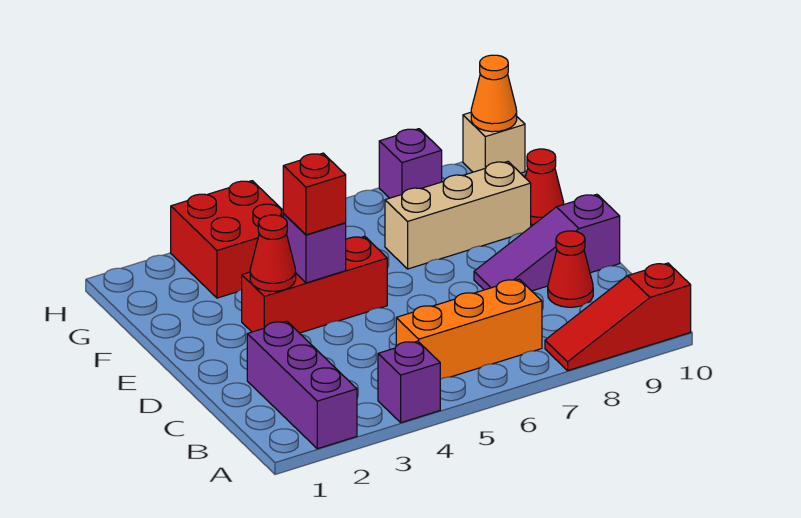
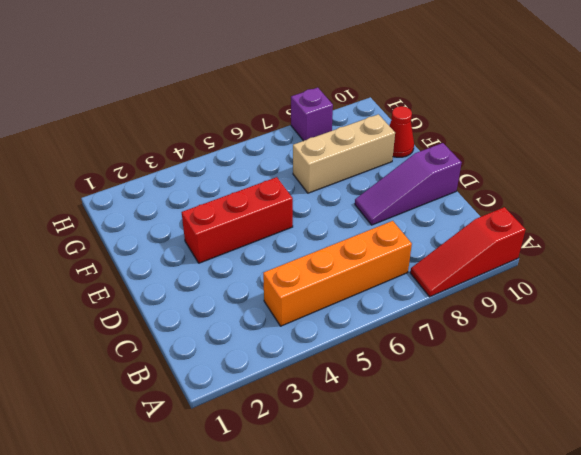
orange brick B4:B7 level 1 -> orange brick B5:B7 level 1
none -> purple brick A2:C2 level 1
none -> purple brick A4 level 1
none -> red cone C9 level 1

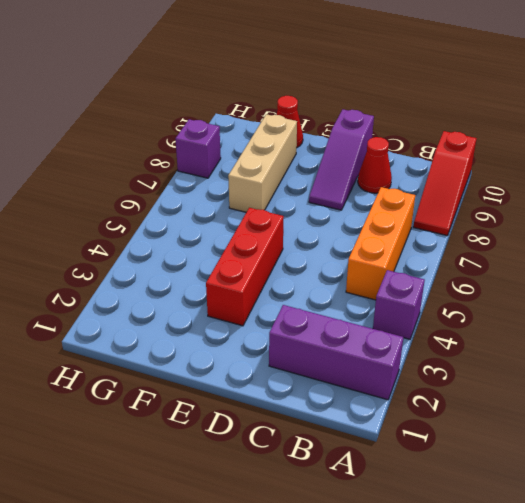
none -> red brick G3:H4 level 1
none -> tan brick H10 level 1
none -> red cone E3 level 2

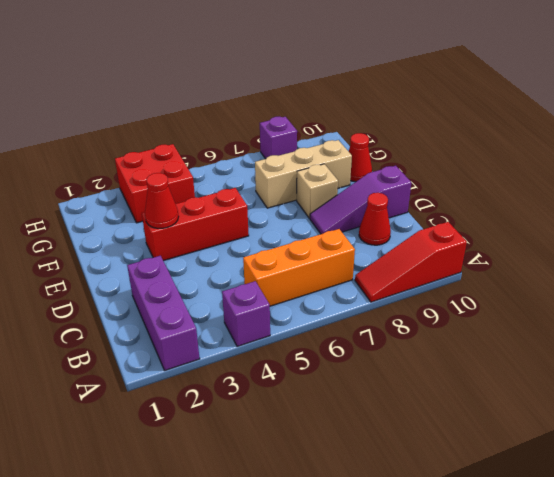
tan brick E8 level 1 -> tan brick H10 level 1
none -> purple brick E4 level 2
none -> orange cone H10 level 2
none -> red brick E4 level 3

